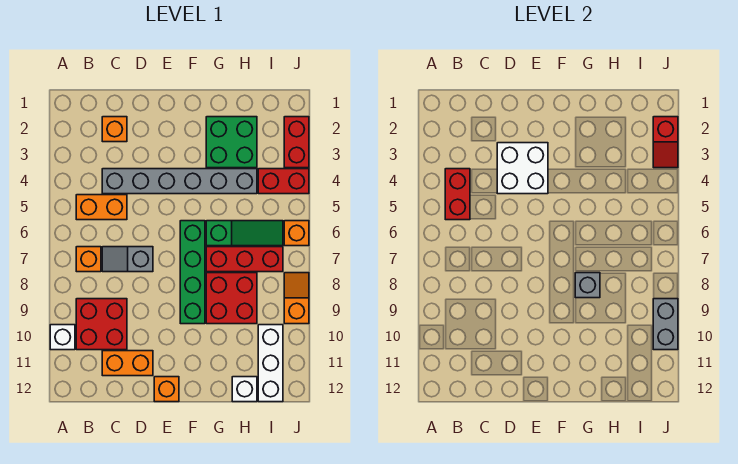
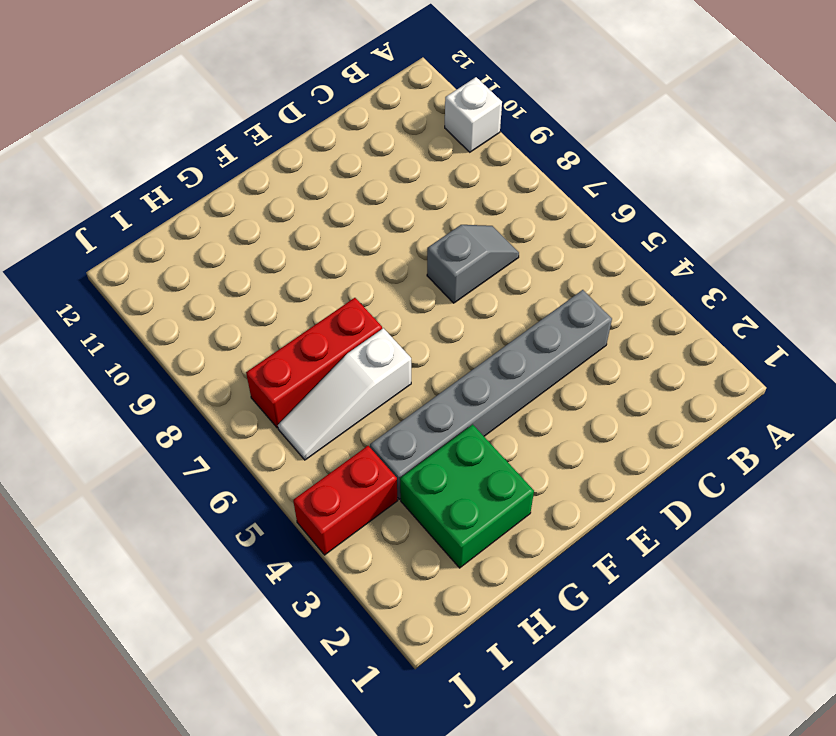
white slope G6:I6 level 1 top G -> green slope G6:I6 level 1 top G
none -> orange brick B5:C5 level 1
none -> orange brick B7 level 1
none -> red brick B9:C10 level 1

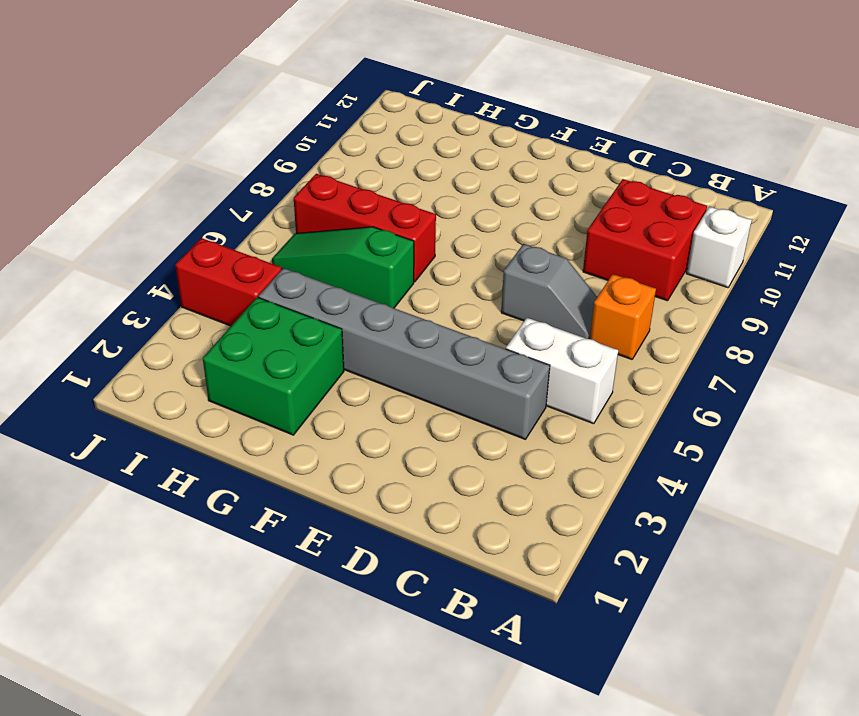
white brick B5:C5 level 1 -> orange brick B5:C5 level 1
none -> orange brick C2 level 1
none -> orange brick C11:D11 level 1
none -> orange brick E12 level 1

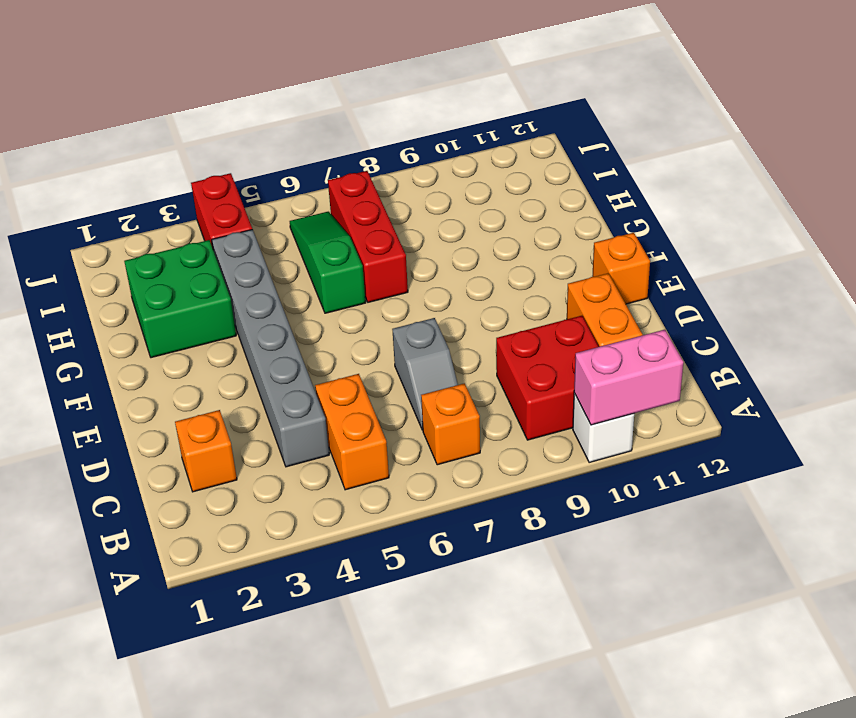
pink brick A10:A11 level 2 -> none
none -> green brick F6:F9 level 1
none -> red brick G8:H9 level 1
none -> white brick H12 level 1

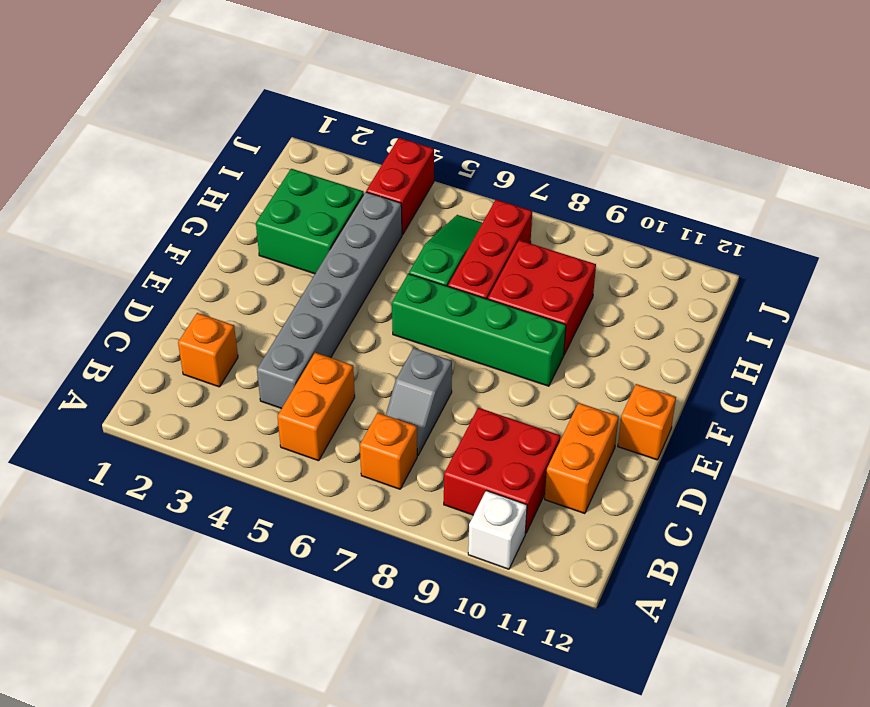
none -> white brick H12 level 1
none -> white brick I10:I12 level 1
none -> red brick J2:J3 level 1

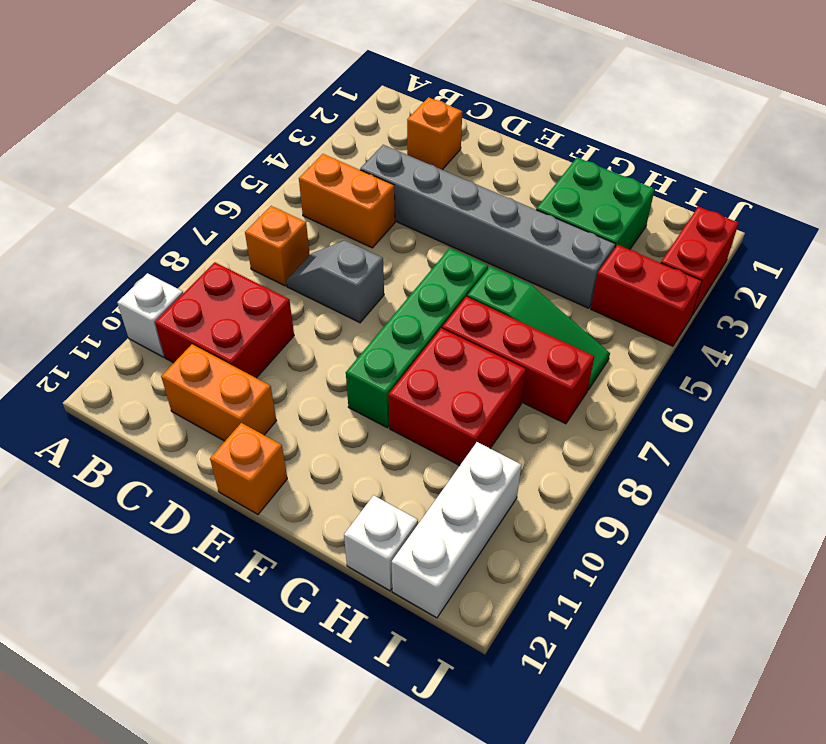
none -> orange brick J6 level 1
none -> orange slope J8:J9 level 1 top 9
none -> red brick B4:B5 level 2

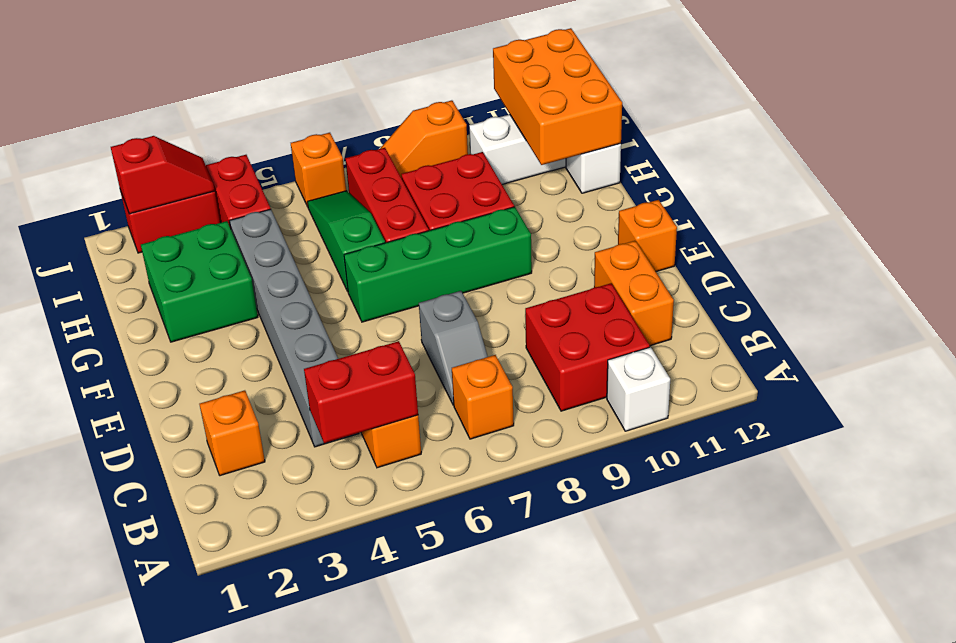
orange brick H11:J12 level 2 -> none
none -> white brick D3:E4 level 2
none -> grey brick G8 level 2
none -> grey brick J9:J10 level 2

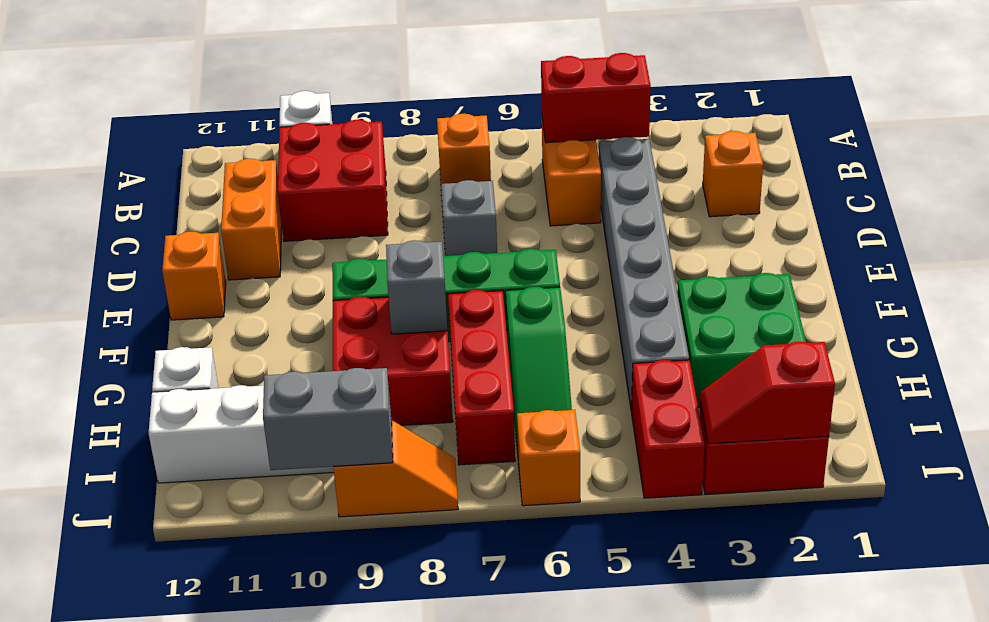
none -> white brick D3:E4 level 2

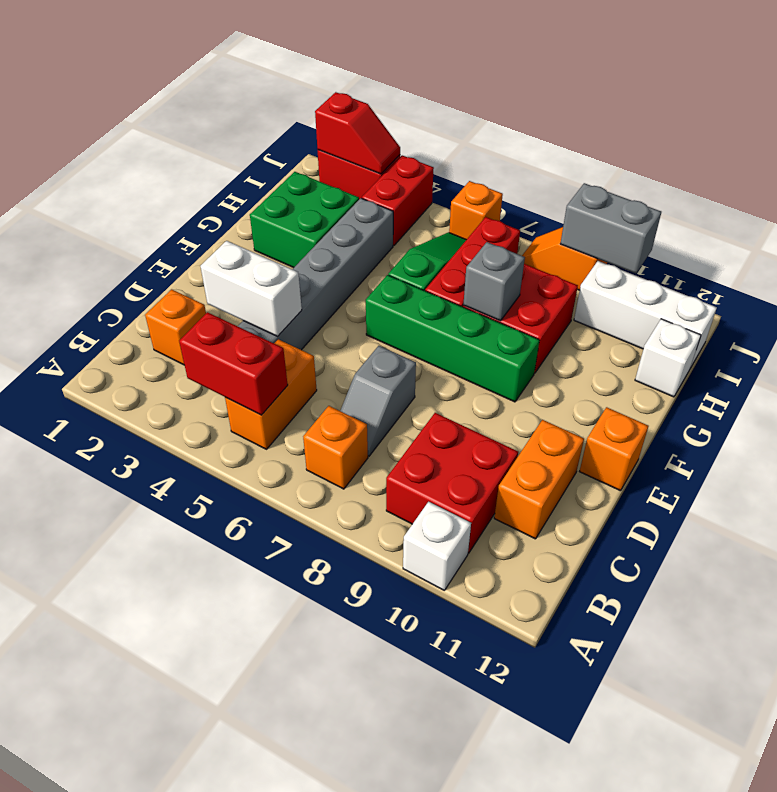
white brick D3:D4 level 2 -> white brick D3:E4 level 2

